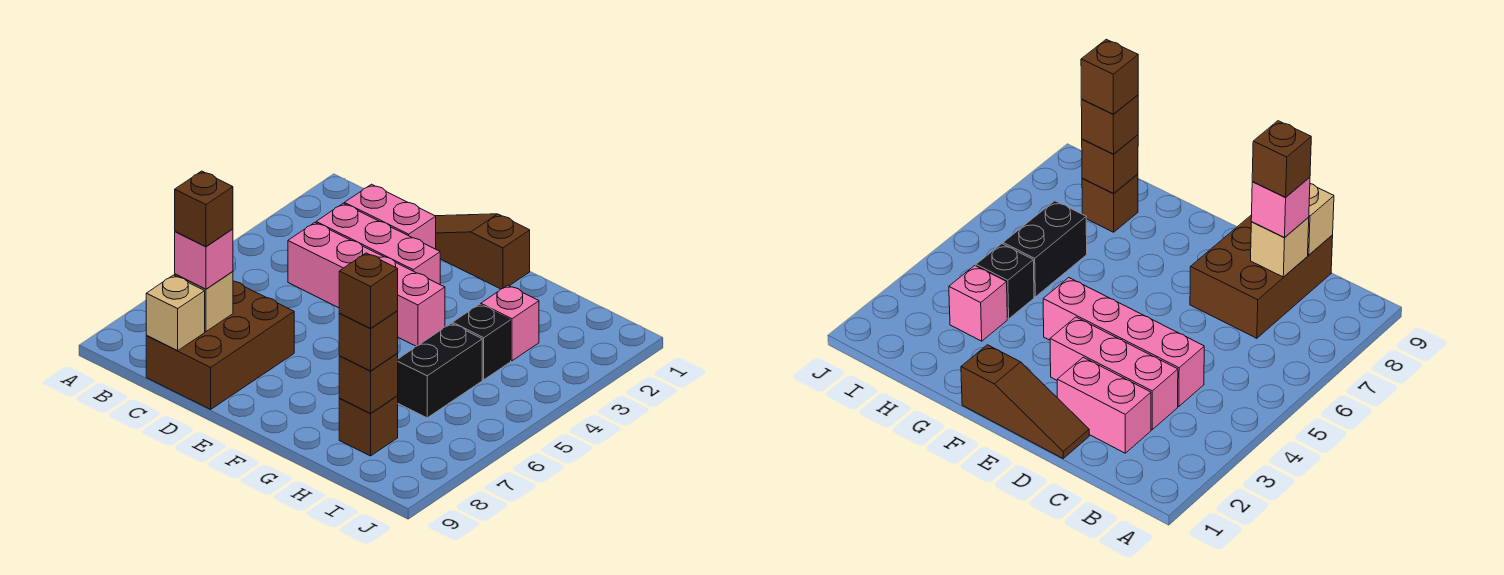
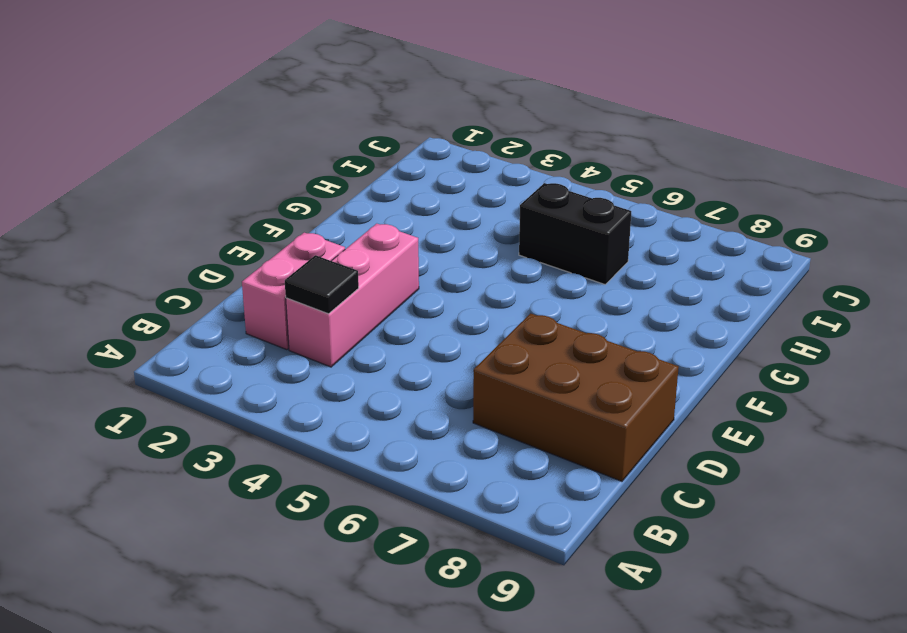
black tile C3 level 2 -> none
none -> pink brick C4:F4 level 1
none -> brown slope D1:F1 level 1 top F
none -> pink brick H3 level 1

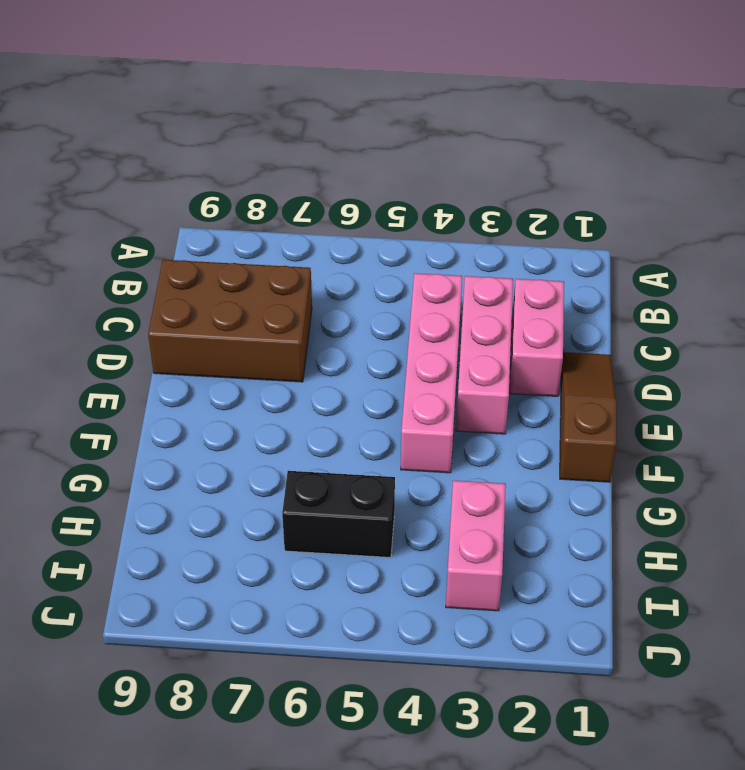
pink brick H3:I3 level 1 -> pink brick H3 level 1
none -> black brick H4 level 1
none -> brown brick H8 level 1
none -> tan brick C8 level 2

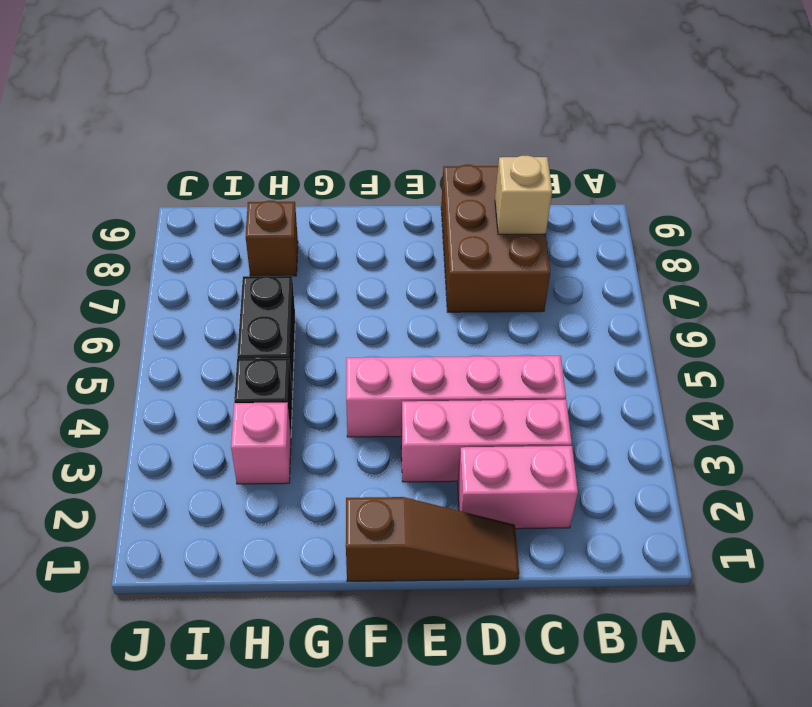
none -> tan brick C9 level 2
none -> brown brick H8 level 2
none -> pink brick C8 level 3

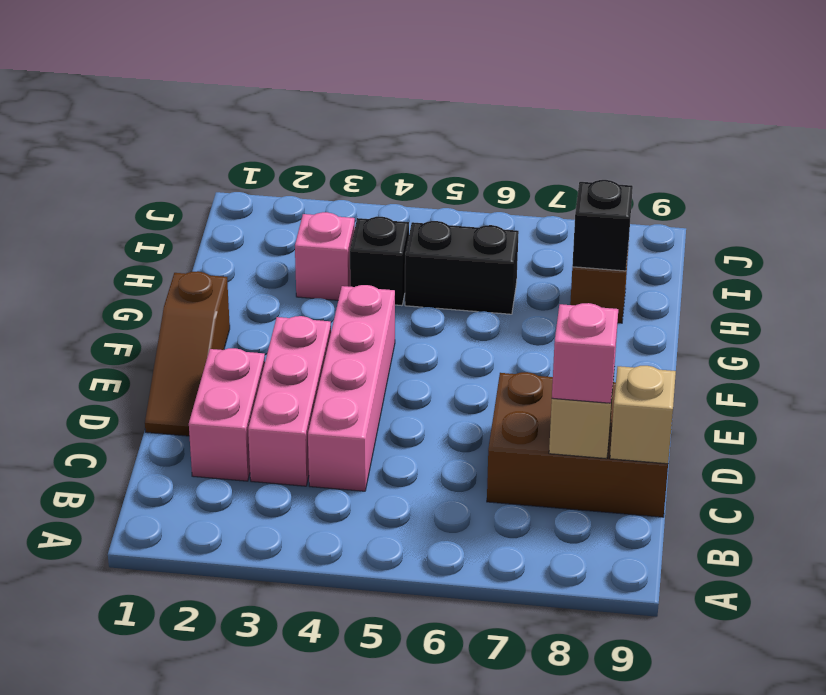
black brick H8 level 2 -> brown brick H8 level 2
none -> brown brick H8 level 3
none -> brown brick C8 level 4
none -> brown brick H8 level 4

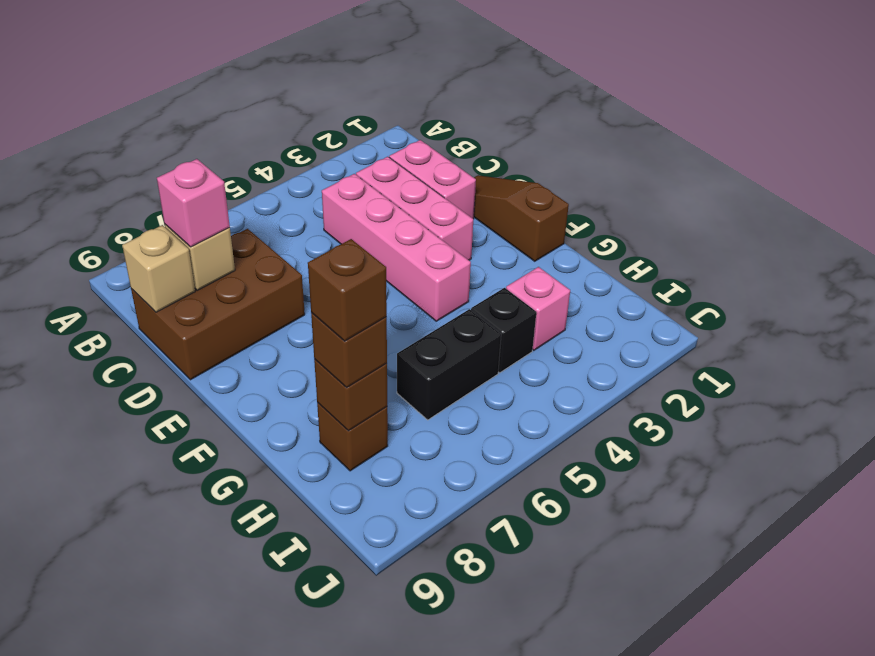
none -> brown brick C8 level 4

